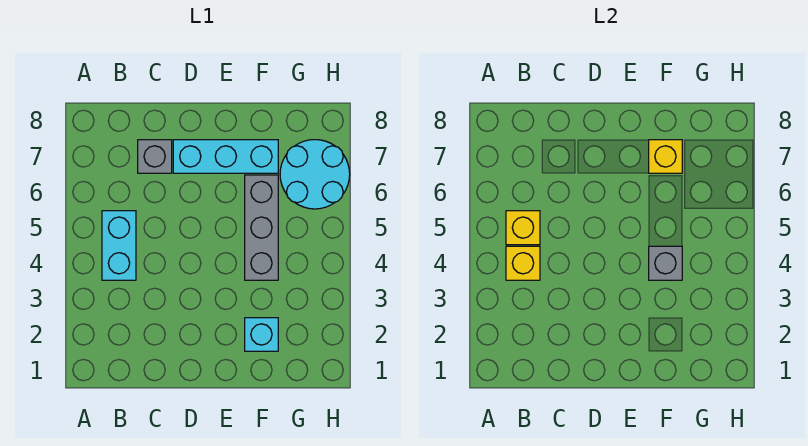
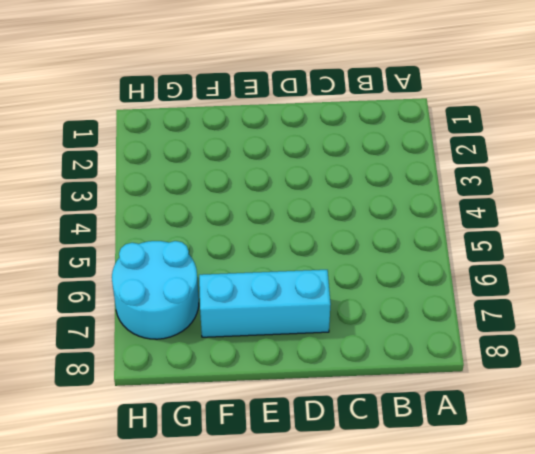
none -> cyan brick B4:B5 level 1
none -> grey brick C7 level 1

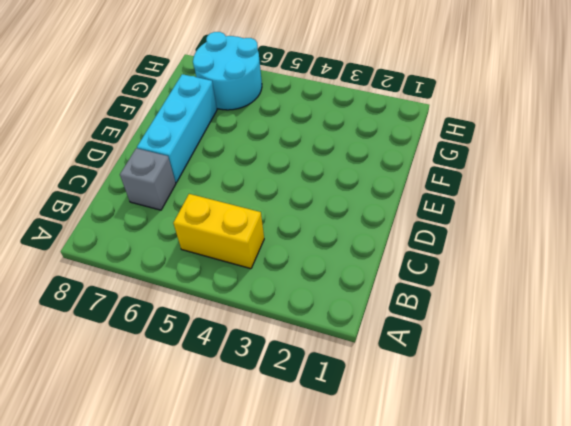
yellow brick B4:B5 level 1 -> cyan brick B4:B5 level 1
none -> cyan brick F2 level 1
none -> grey brick F4:F6 level 1

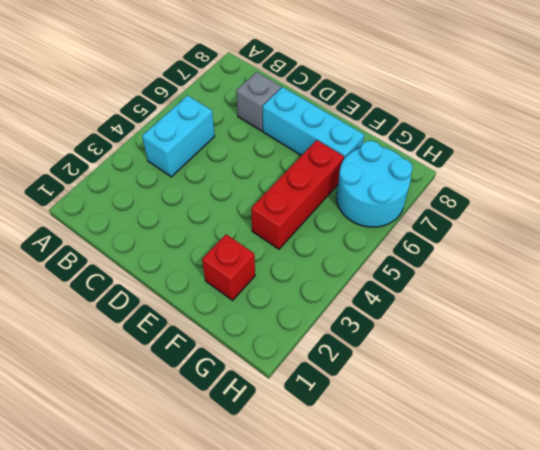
red brick F2 level 1 -> cyan brick F2 level 1
red brick F4:F6 level 1 -> grey brick F4:F6 level 1
none -> yellow brick B4 level 2
none -> yellow brick B5 level 2

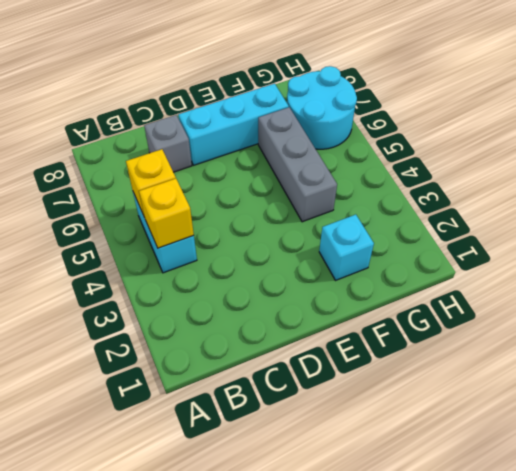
none -> grey brick F4 level 2
none -> yellow brick F7 level 2

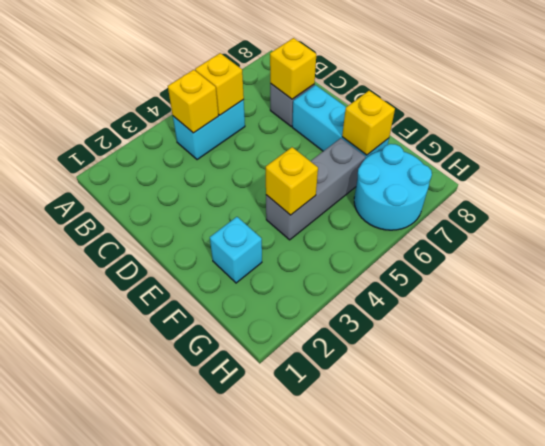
yellow brick C7 level 2 -> none
yellow brick F4 level 2 -> grey brick F4 level 2

